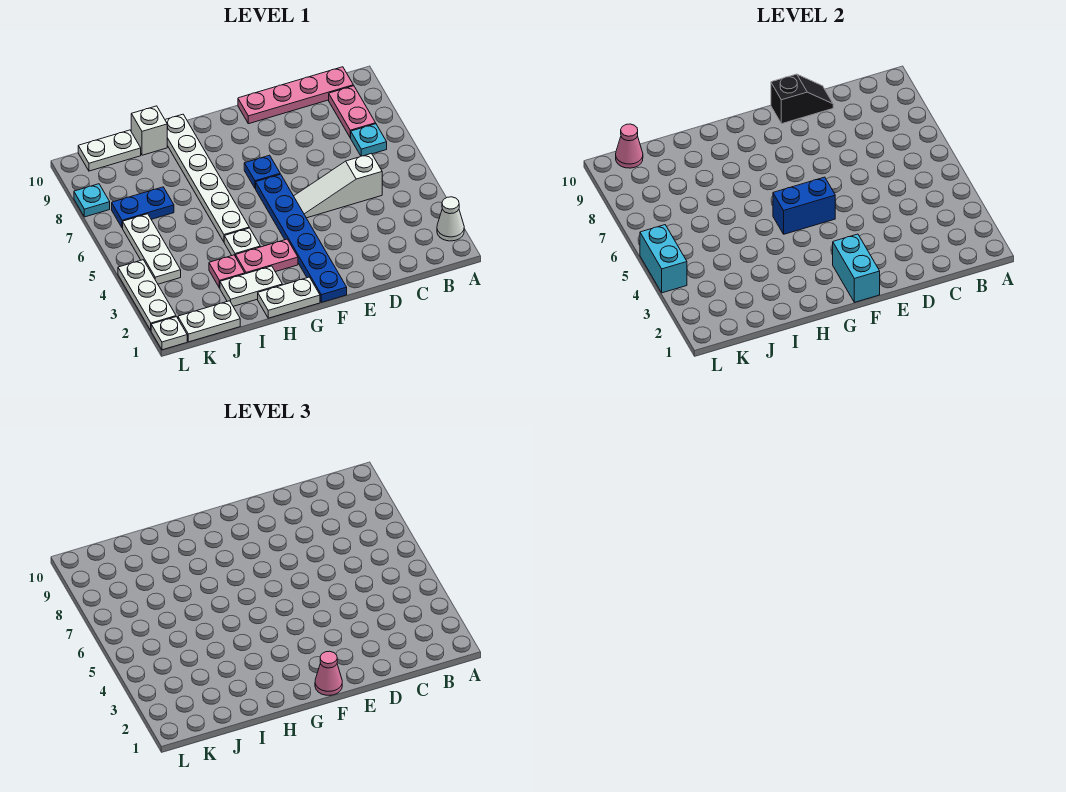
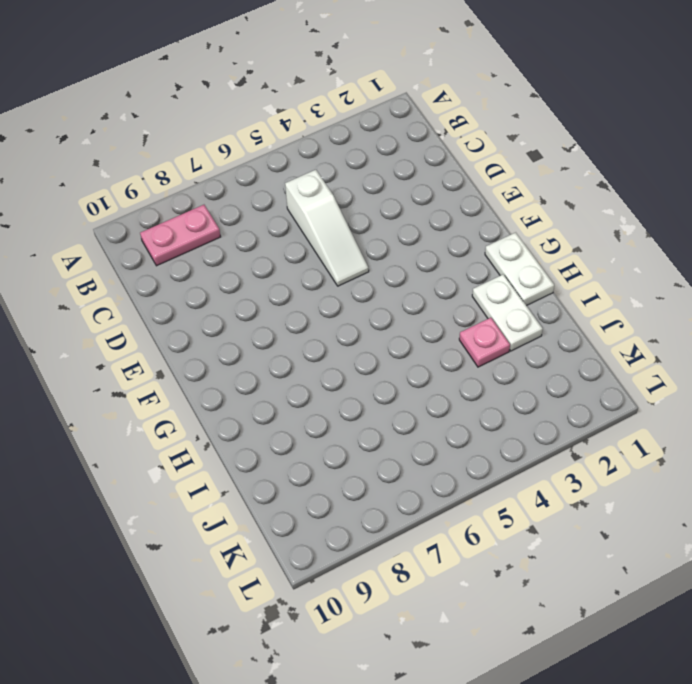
none -> white cone A2 level 1
none -> cyan plate B7 level 1
none -> pink plate B10:E10 level 1

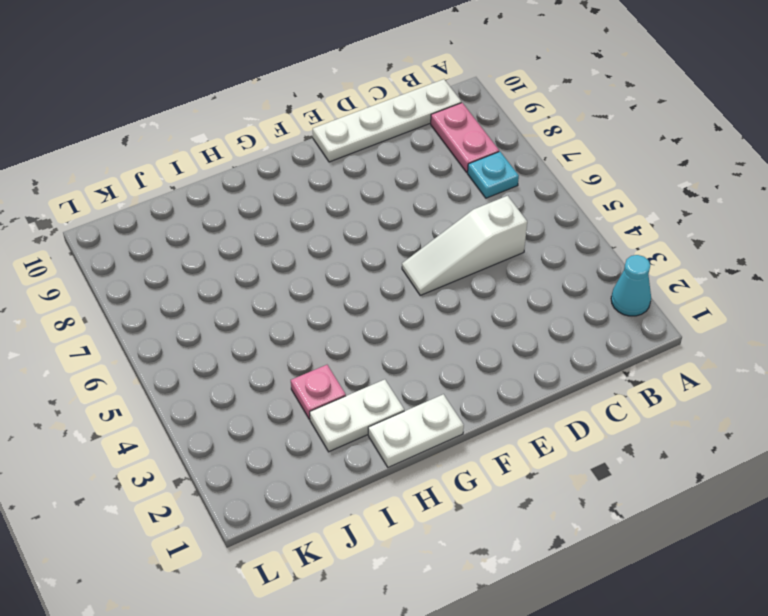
cyan cone A2 level 1 -> white cone A2 level 1
white plate B10:E10 level 1 -> pink plate B10:E10 level 1
none -> blue plate F1:F6 level 1
none -> blue plate F7 level 1
none -> pink plate G3:H3 level 1

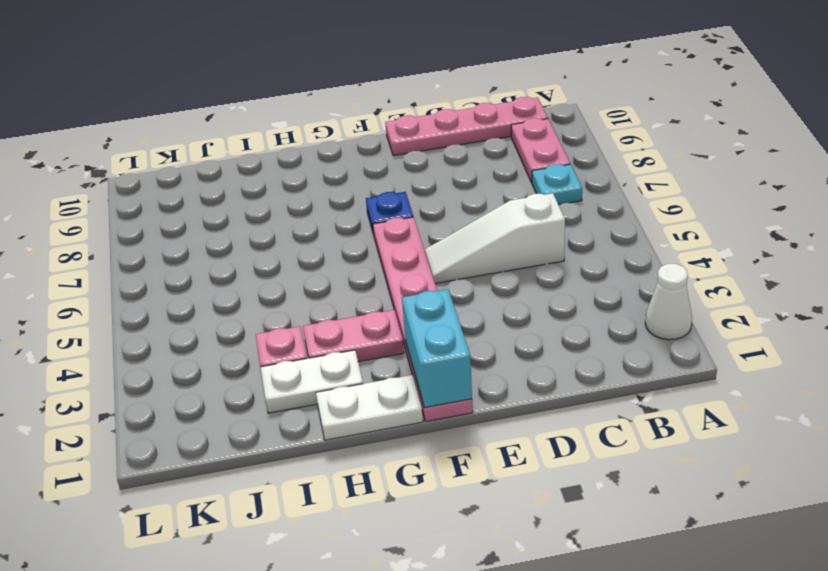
pink plate F1:F6 level 1 -> blue plate F1:F6 level 1
none -> white plate H4 level 1
none -> white plate H5:H10 level 1
none -> white brick I10 level 1

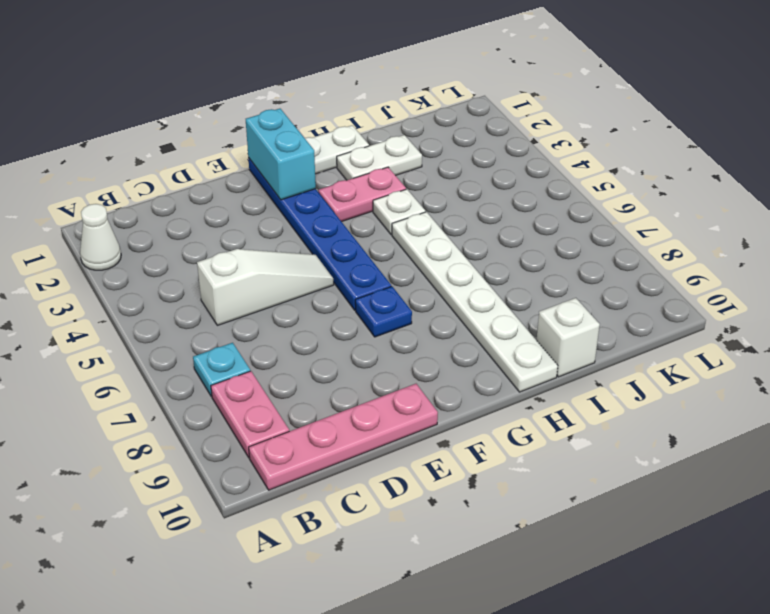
none -> pink plate I3 level 1
none -> white plate J1:K1 level 1
none -> blue plate J7:K7 level 1

